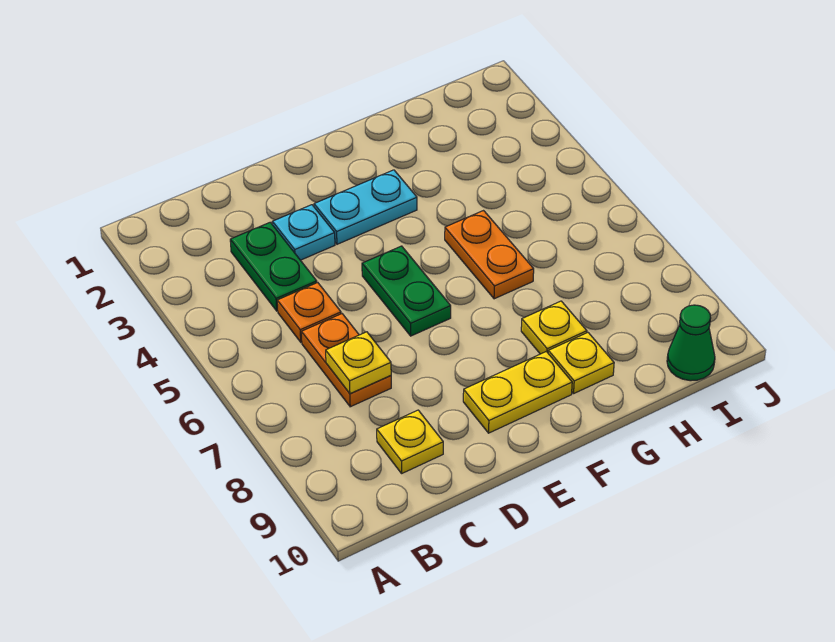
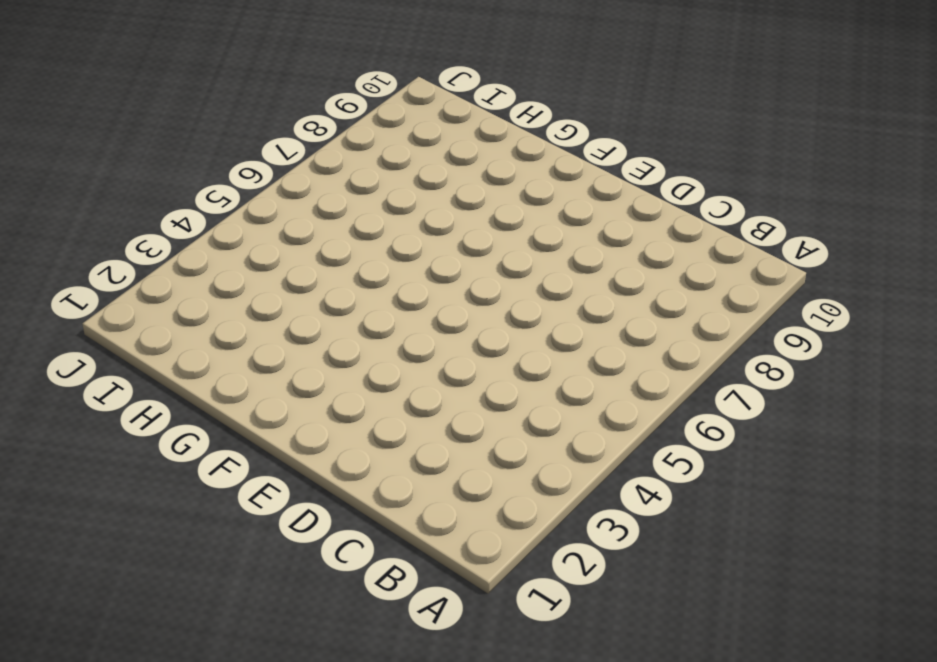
none -> green plate C3:C4 level 1
none -> orange plate C5 level 1
none -> orange plate C6:C7 level 1

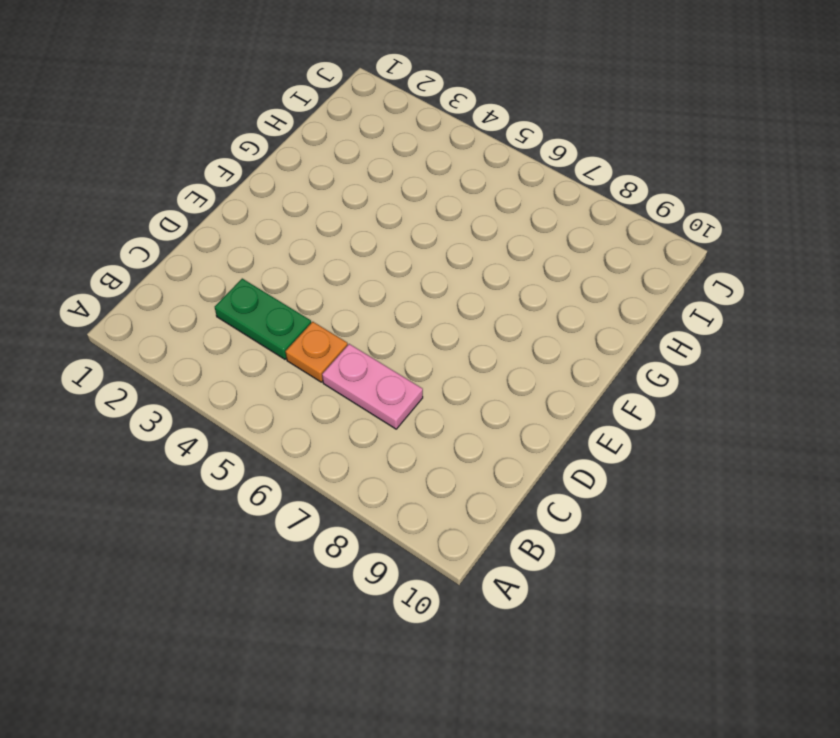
pink plate C6:C7 level 1 -> orange plate C6:C7 level 1
none -> yellow plate C9 level 1
none -> cyan plate D3 level 1
none -> cyan plate E3:F3 level 1

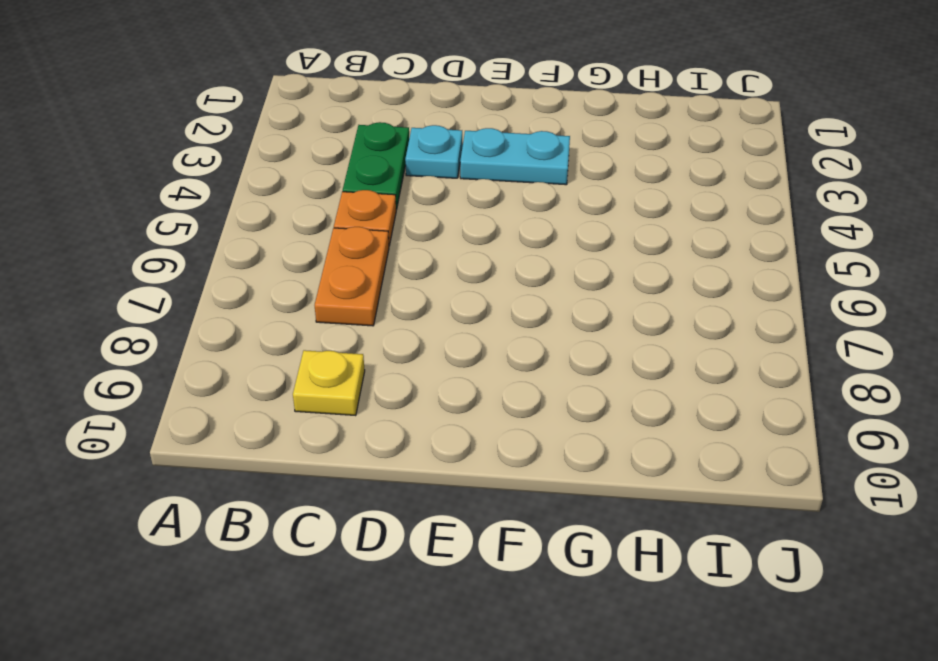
none -> green plate E5:E6 level 1
none -> yellow plate E9:F9 level 1
none -> orange plate G5:G6 level 1

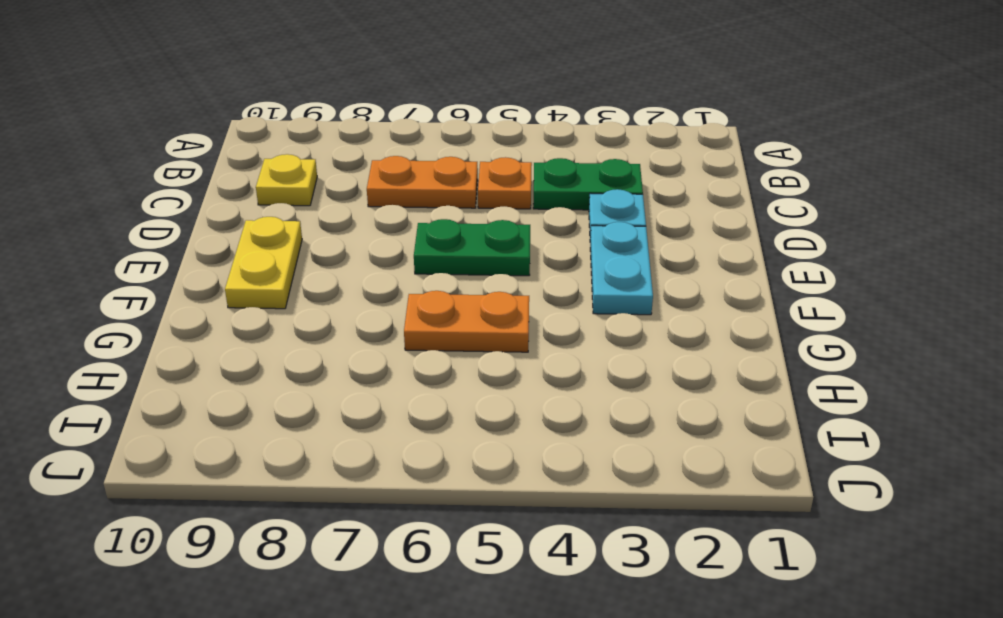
none -> yellow plate G8 level 1
none -> yellow plate G9 level 1
none -> green cone I10 level 1

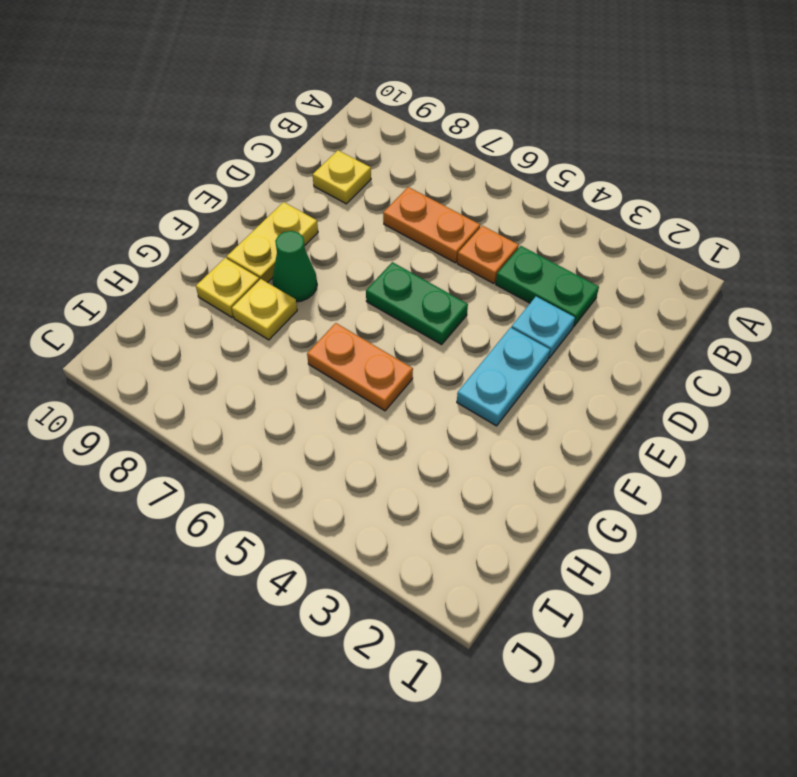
green cone F8 level 1 -> green cone I10 level 1
none -> yellow plate C7 level 2

